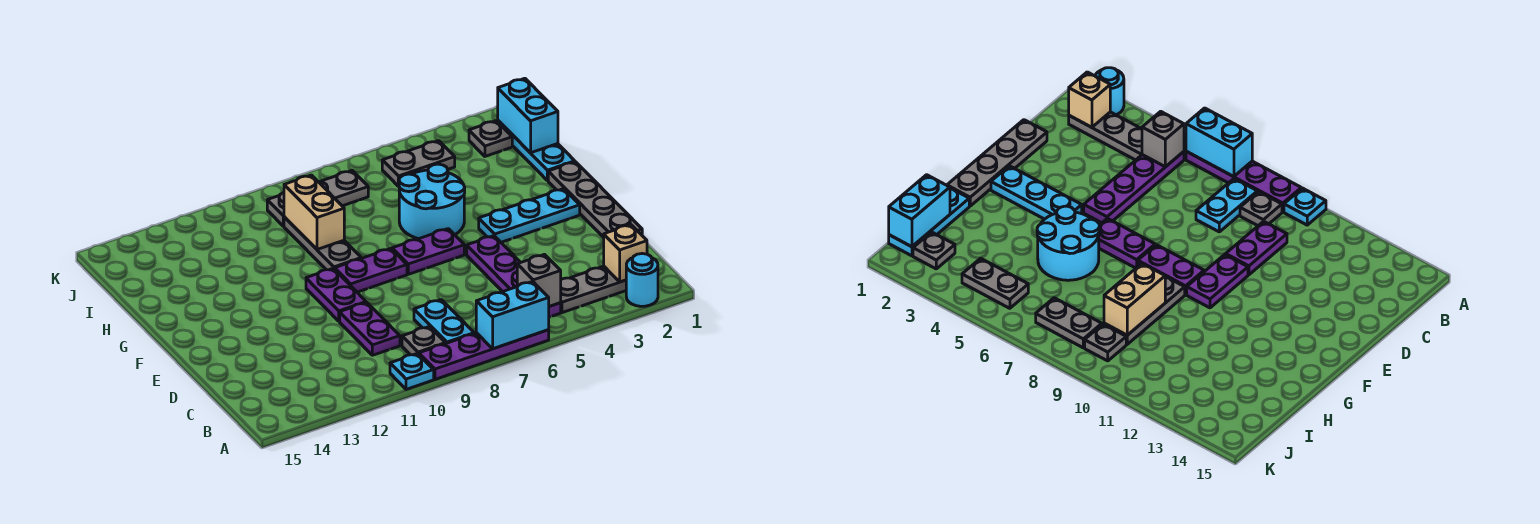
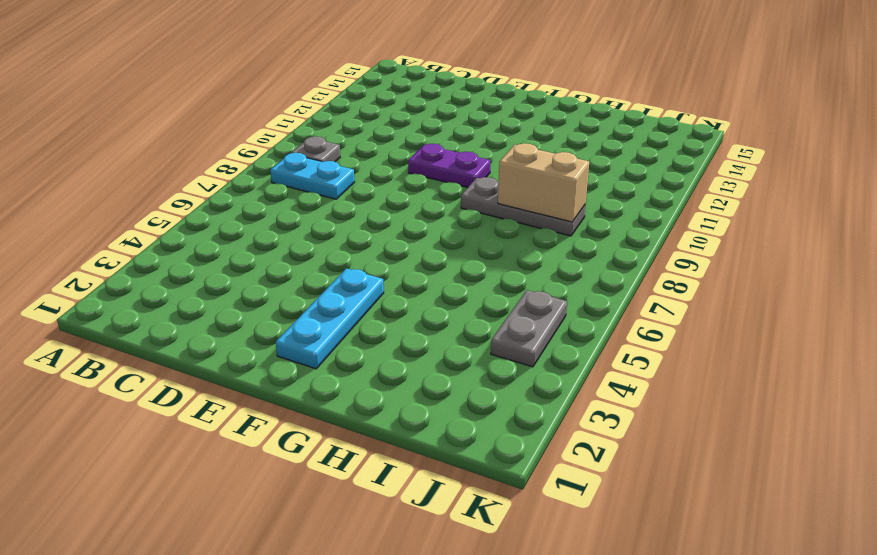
none -> cyan round brick A2 level 1
none -> purple plate A6:A9 level 1
none -> cyan plate A10 level 1

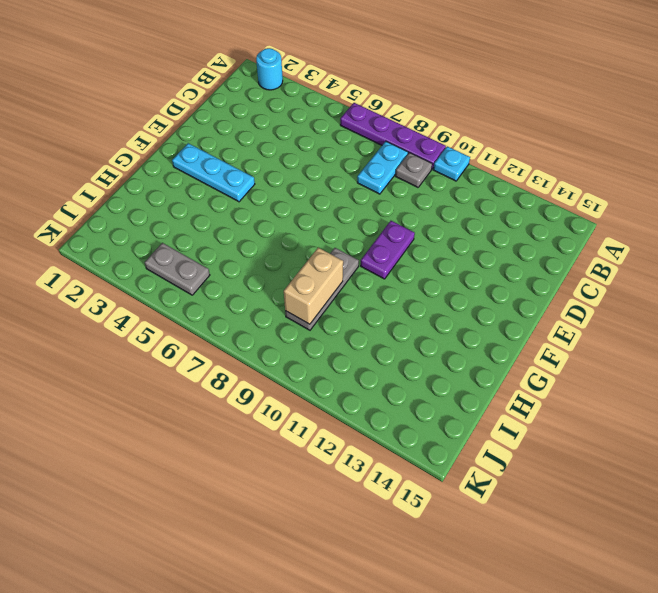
none -> grey plate B2:B4 level 1
none -> purple plate B5:E5 level 1
none -> purple plate C10:D10 level 1

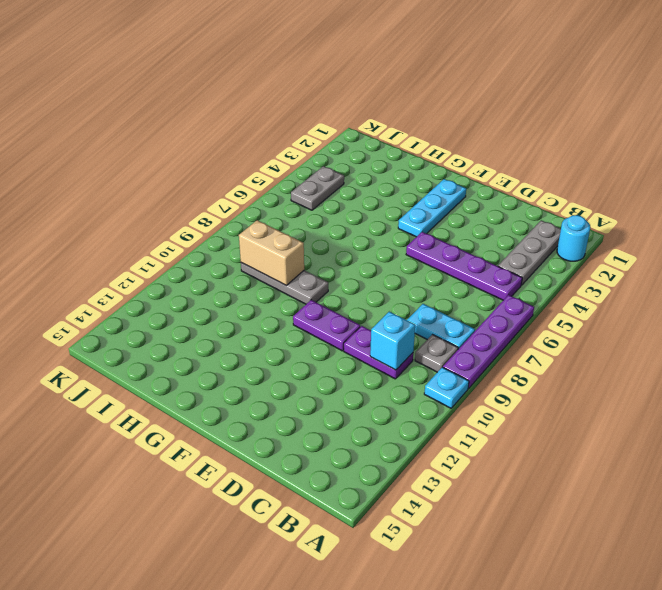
cyan brick C10 level 2 -> none
none -> grey plate D1:G1 level 1
none -> purple plate F6:F7 level 1
none -> purple plate F8:F9 level 1

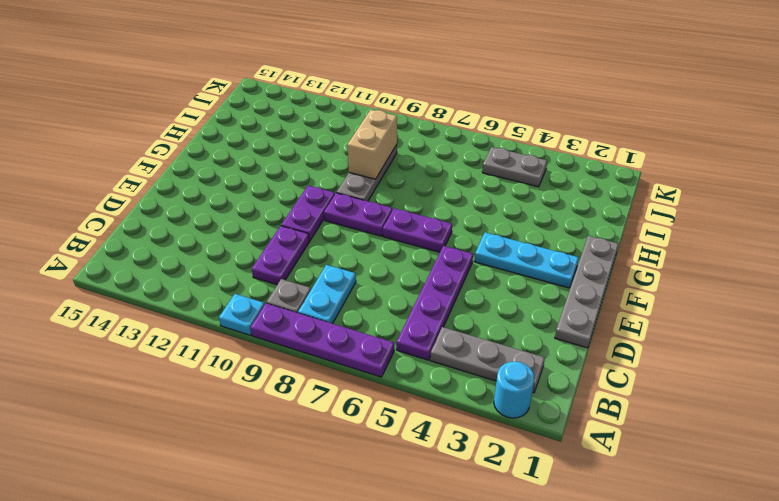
none -> cyan round brick G5:H6 level 1
none -> cyan plate H1:J1 level 1
none -> grey plate J2 level 1

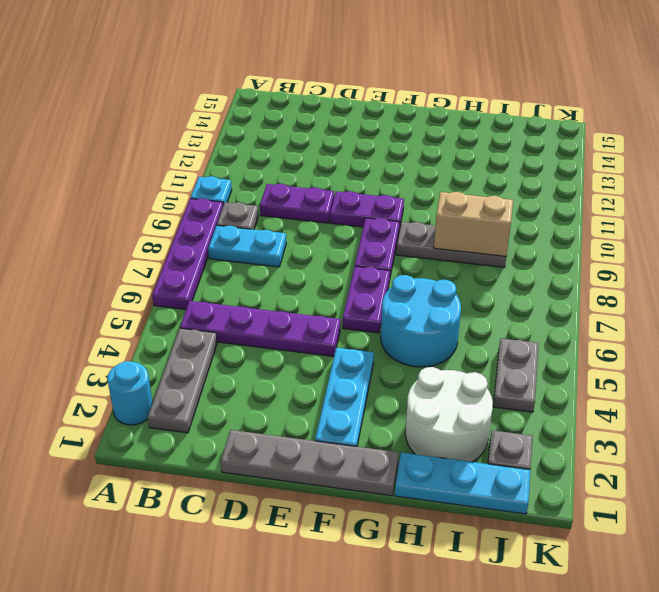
white round brick H2:I3 level 1 -> none
none -> grey plate J7:J8 level 1
none -> grey plate J9 level 1
none -> cyan brick A6:A7 level 2

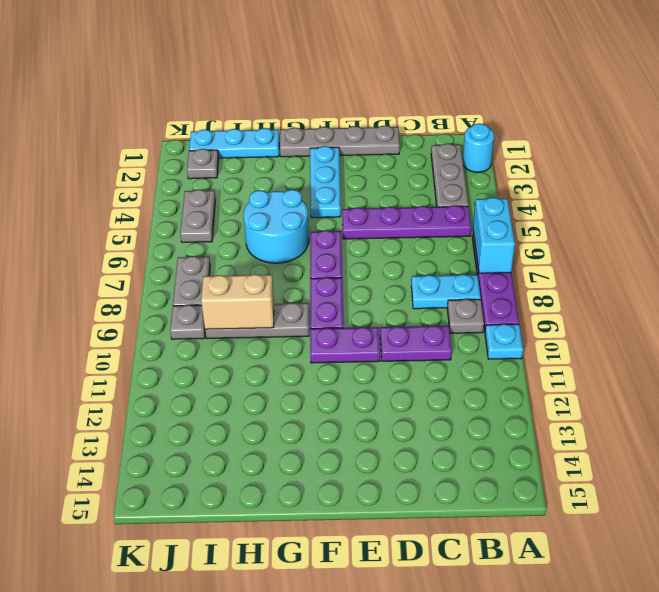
none -> tan brick B2 level 2
none -> grey brick B5 level 2
none -> cyan brick I1:J1 level 2

